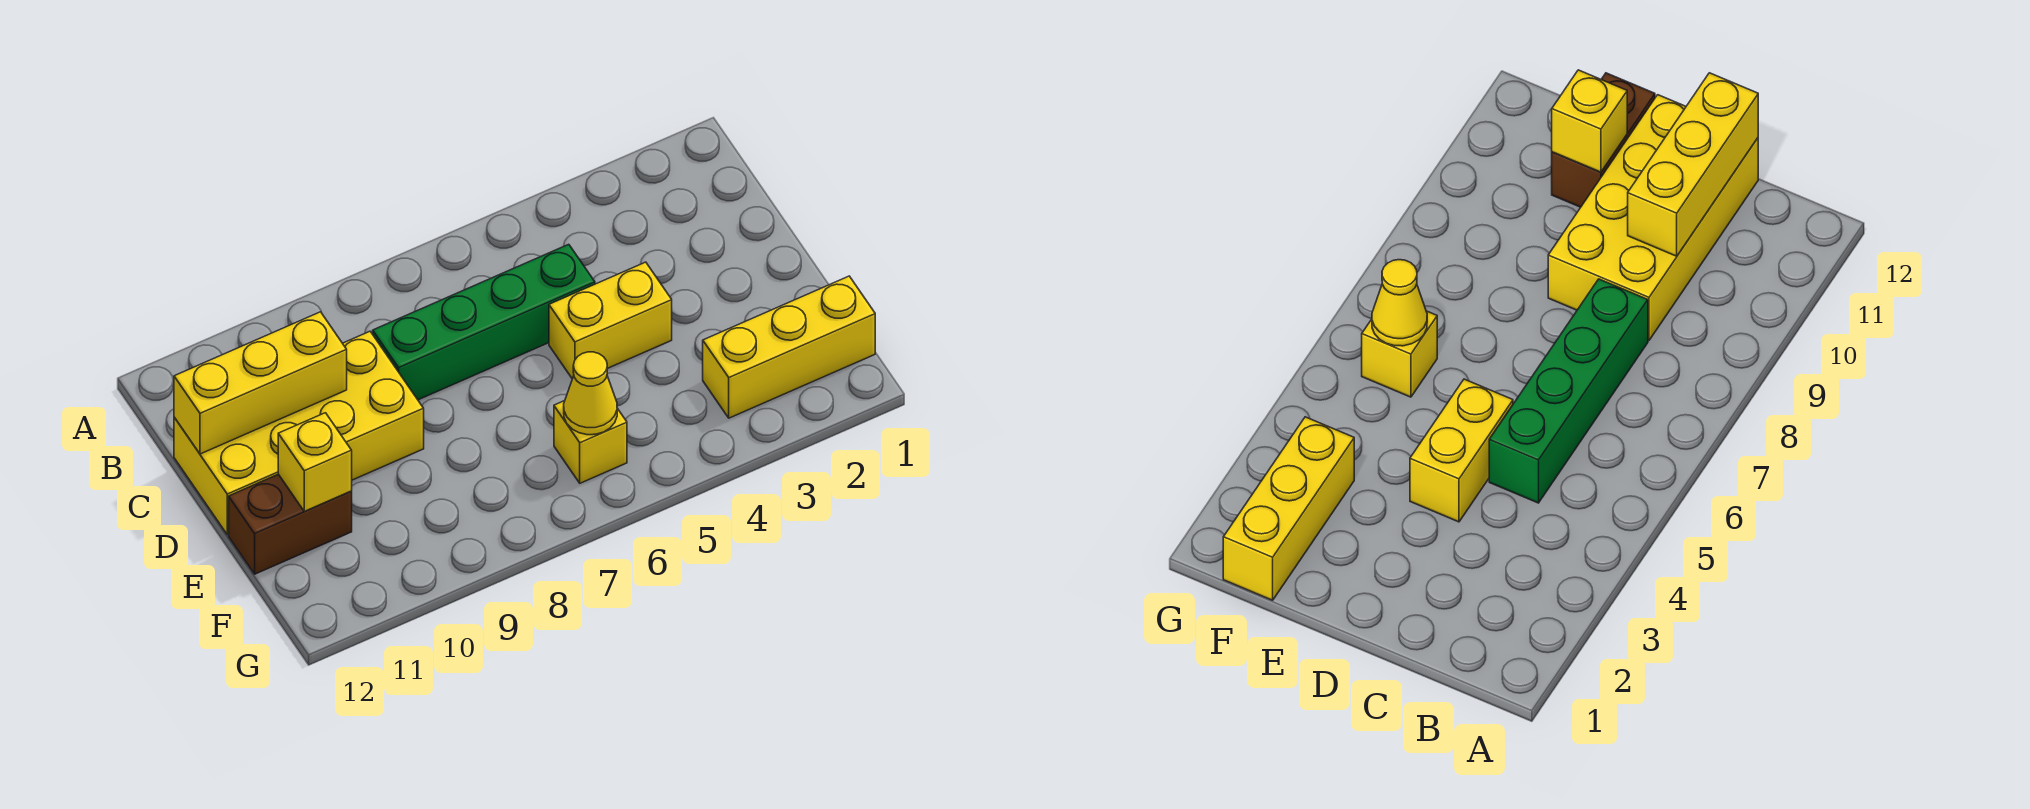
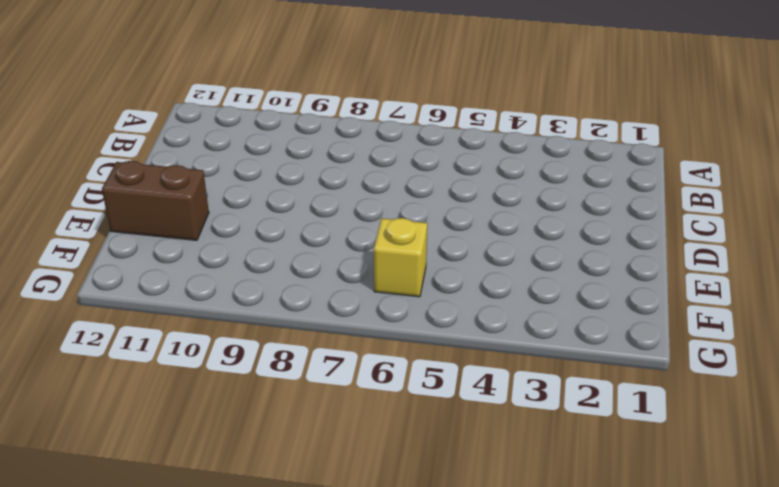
none -> green brick C5:C8 level 1
none -> yellow brick C9:D12 level 1

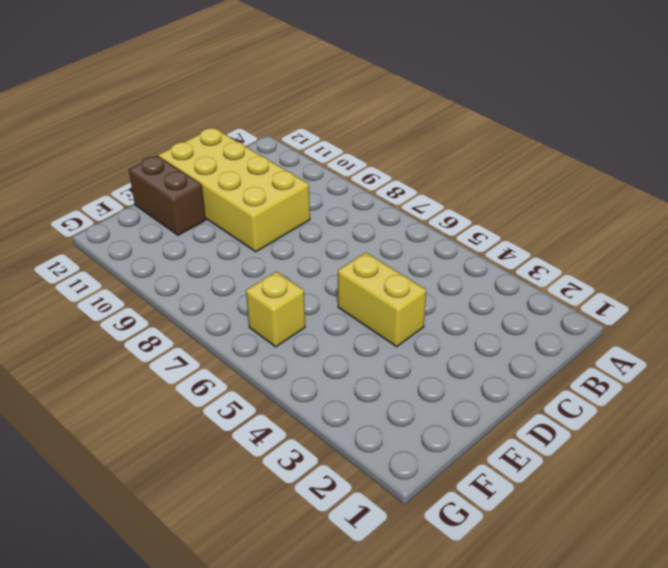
none -> green brick C5:C8 level 1
none -> yellow brick F1:F3 level 1

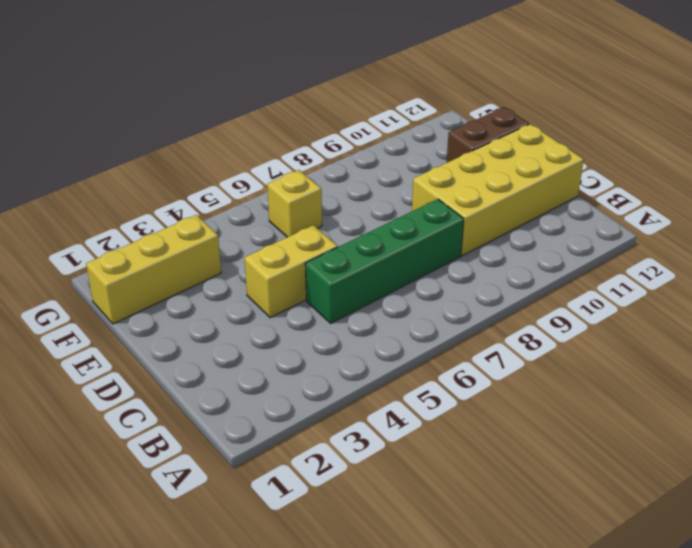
none -> yellow brick C10:C12 level 2
none -> yellow brick E11 level 2

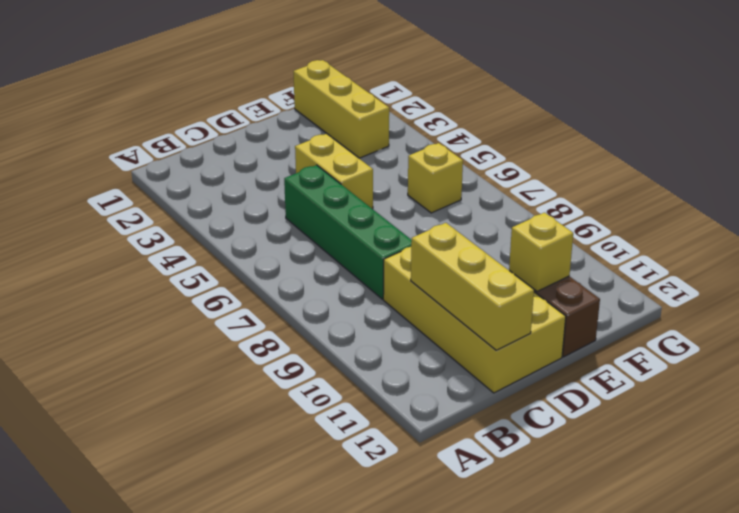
none -> yellow cone F6 level 2

